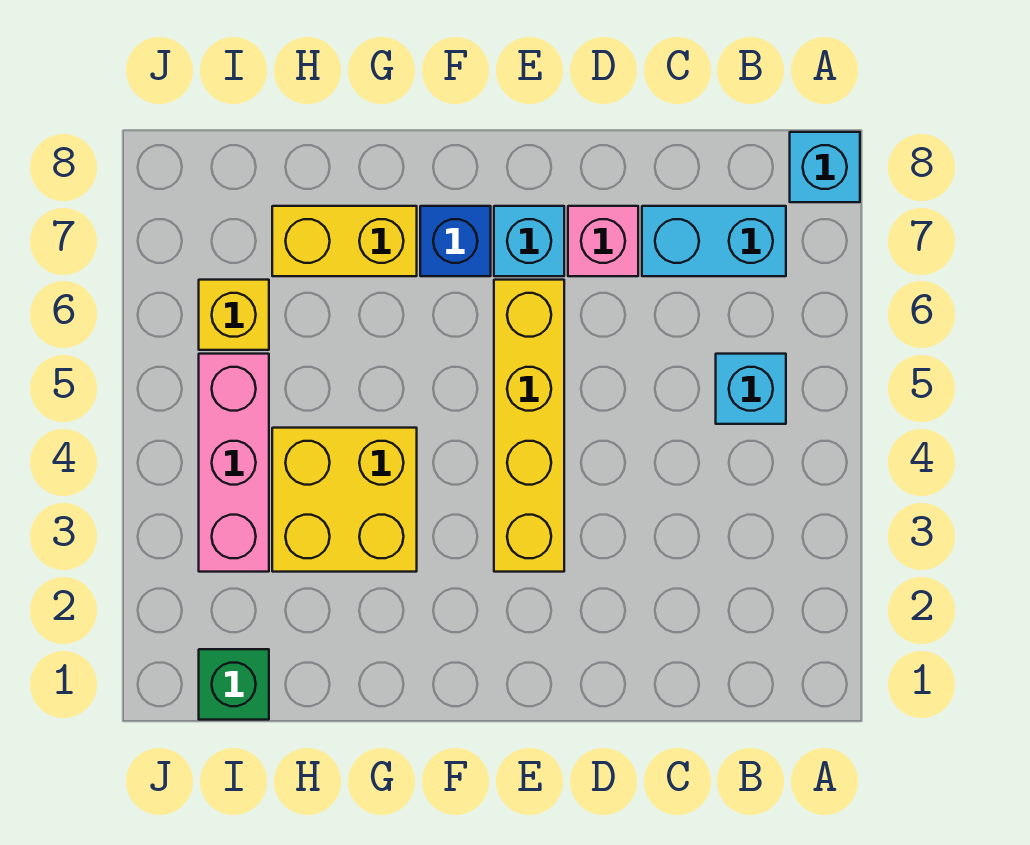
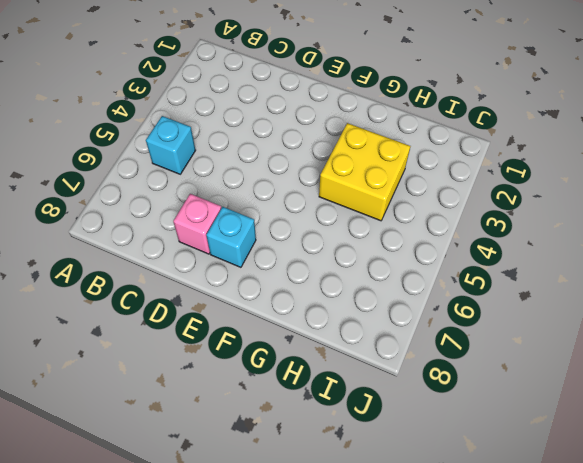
none -> cyan brick A8 level 1
none -> cyan brick B7:C7 level 1
none -> yellow brick E3:E6 level 1

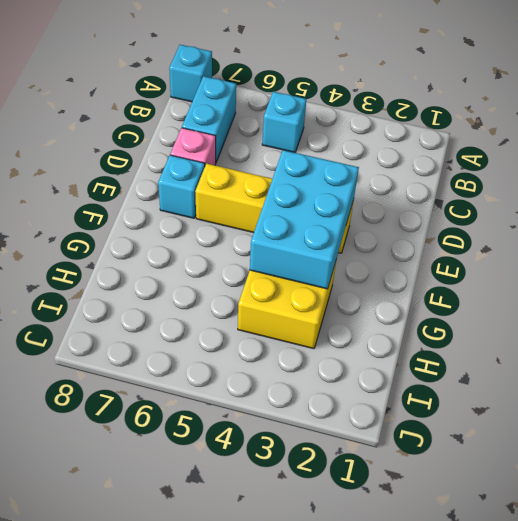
cyan brick E3:G4 level 2 -> none
none -> blue brick F7 level 1
none -> yellow brick G7:H7 level 1
none -> green brick I1 level 1

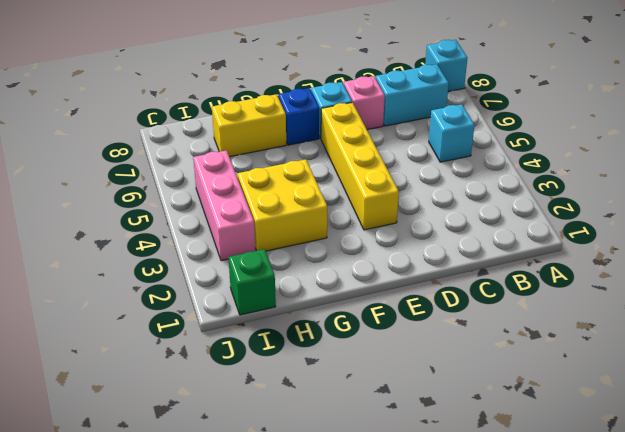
none -> yellow brick I6 level 1

